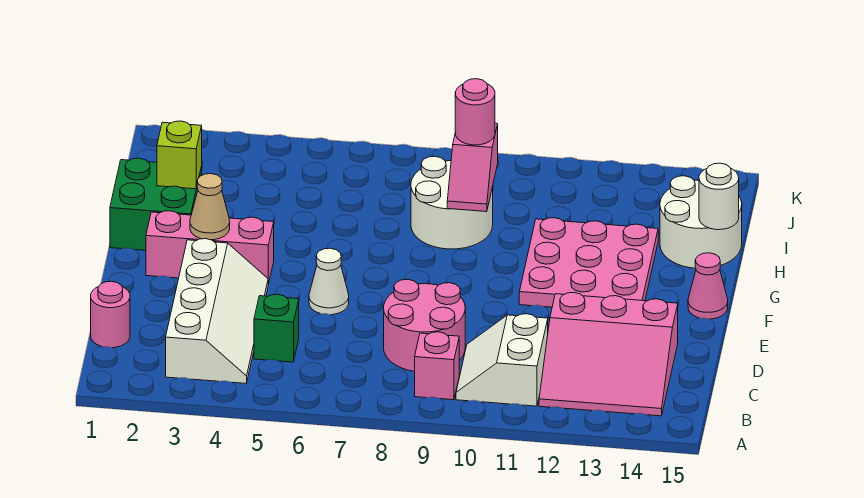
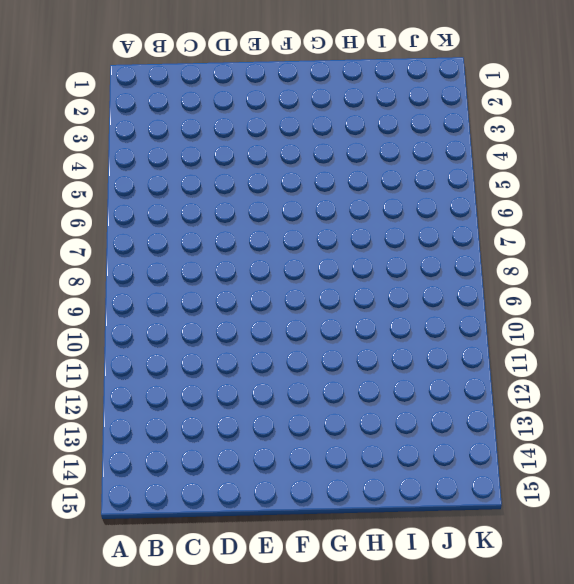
none -> white slope B3:E4 level 1 top 3
none -> pink brick B9 level 1
none -> white slope B10:C11 level 1 top 11

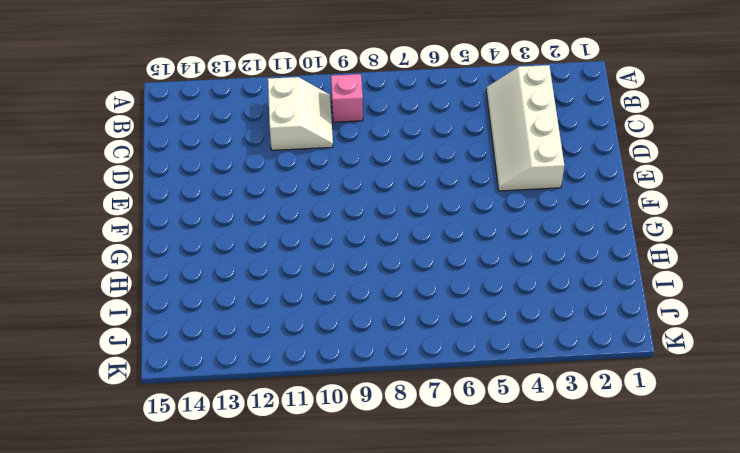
none -> pink slope B12:D14 level 1 top D
none -> pink round brick C1 level 1
none -> green brick C5 level 1

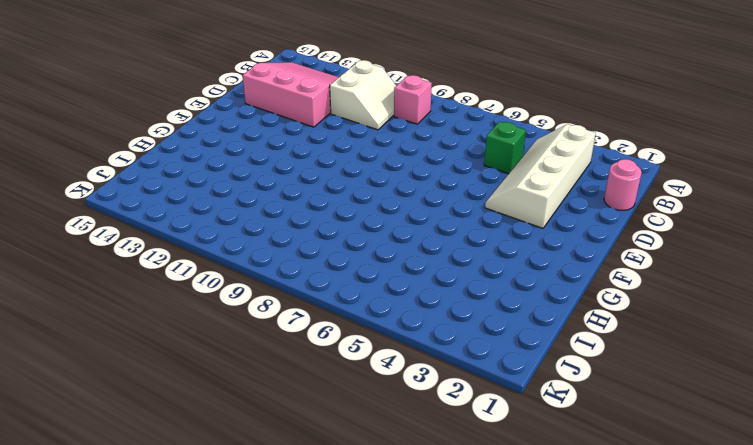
none -> pink round brick C8:D9 level 1
none -> white cone E6 level 1
none -> pink brick F2:F4 level 1

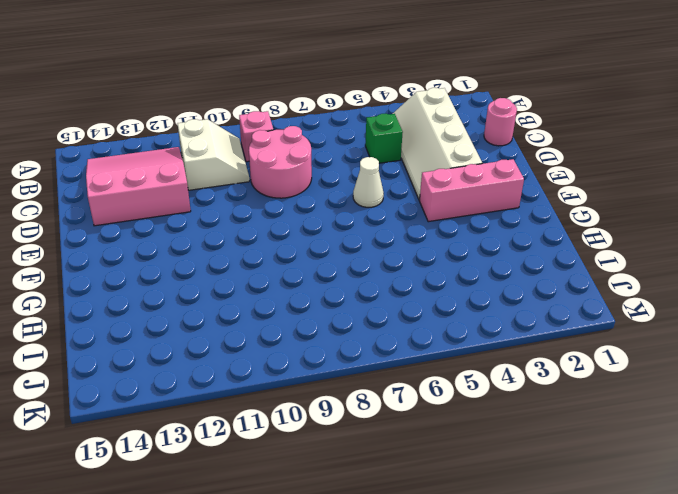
none -> pink plate F11:H13 level 1
none -> pink cone F15 level 1
none -> green brick G1:H2 level 1

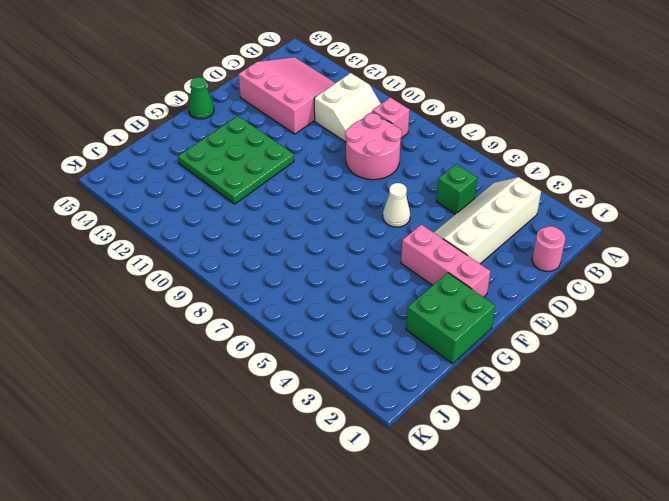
green plate F11:H13 level 1 -> pink plate F11:H13 level 1
green cone F15 level 1 -> pink cone F15 level 1
none -> white round brick H8:I9 level 1
none -> white round brick H14:I15 level 1
none -> tan cone F3 level 2

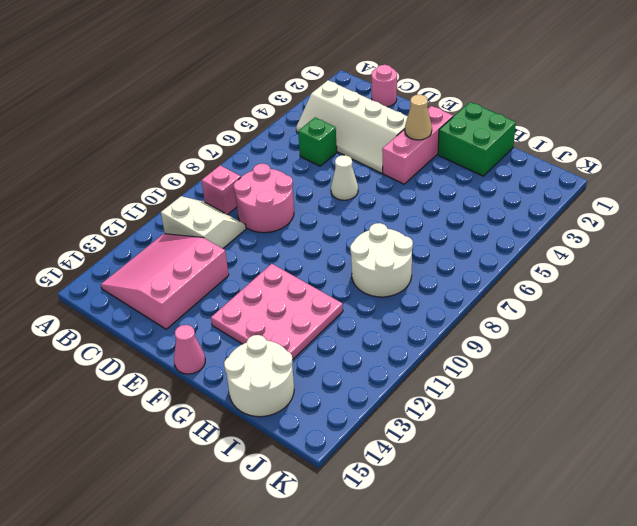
none -> lime brick H2 level 2
none -> pink slope H9:I9 level 2 top I
none -> white round brick H15 level 2

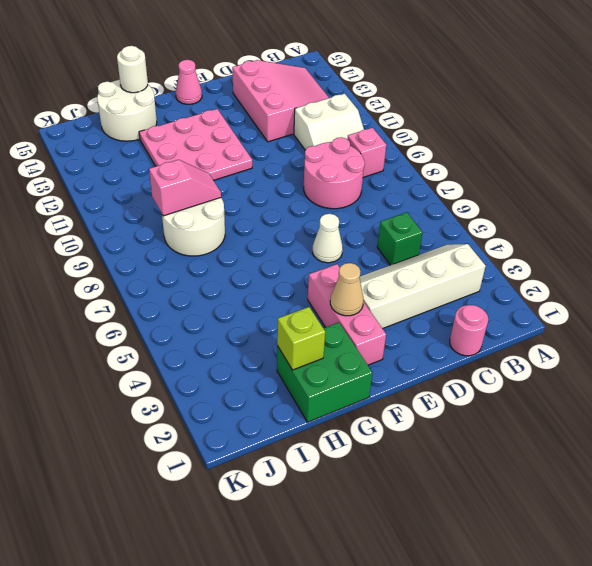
none -> pink round brick I9 level 3

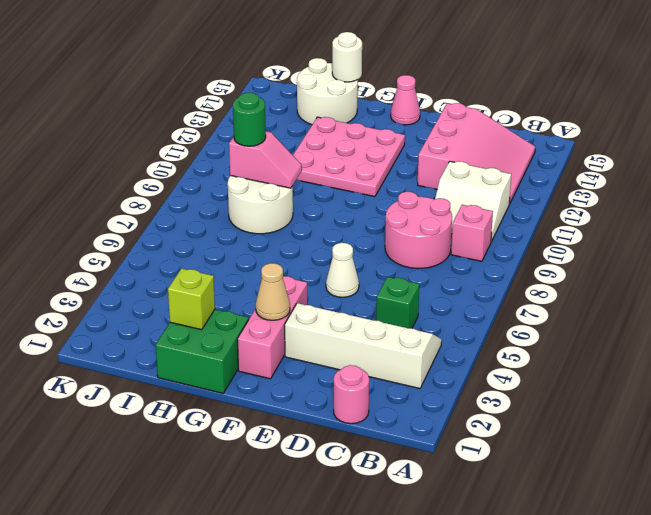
green round brick I9 level 3 -> pink round brick I9 level 3

